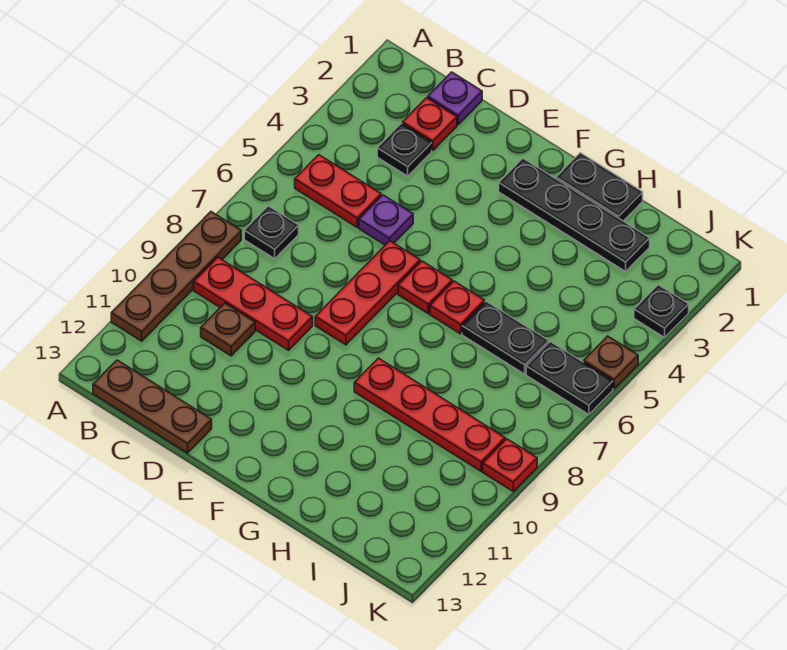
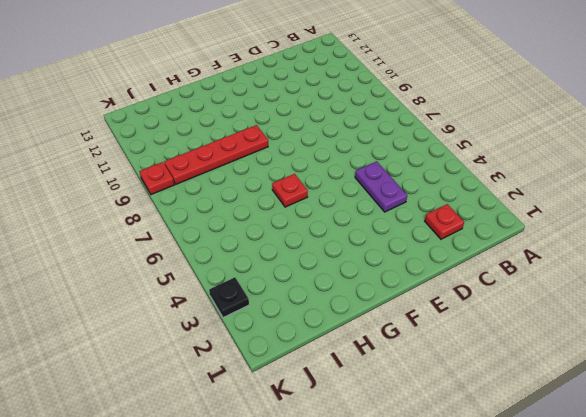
purple plate D4:D5 level 1 -> purple plate D5 level 1
none -> brown plate A8:A11 level 1
none -> red plate B5:C5 level 1
none -> black plate B7 level 1

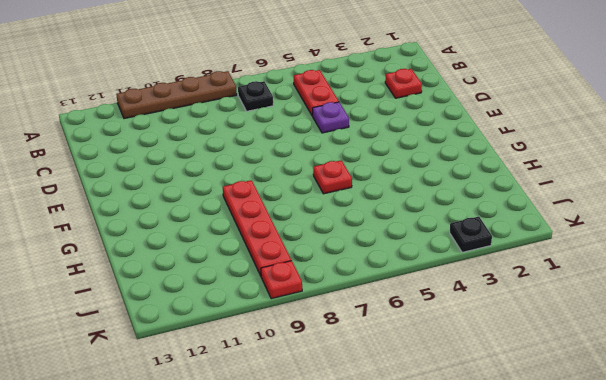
none -> red plate B9:D9 level 1
none -> brown plate B13:D13 level 1
none -> purple plate C1 level 1

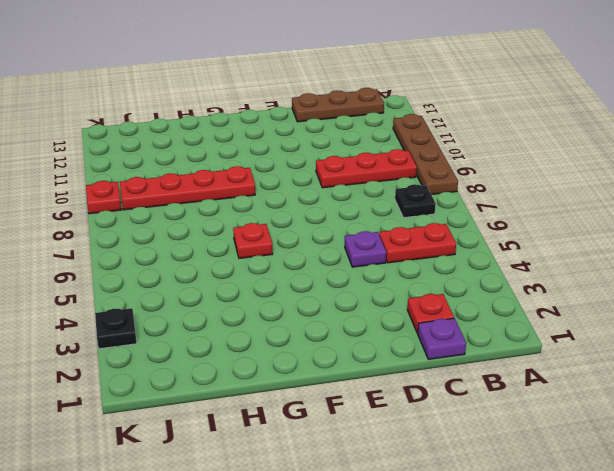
none -> black plate C3 level 1
none -> brown plate C10 level 1
none -> red plate E6:E8 level 1

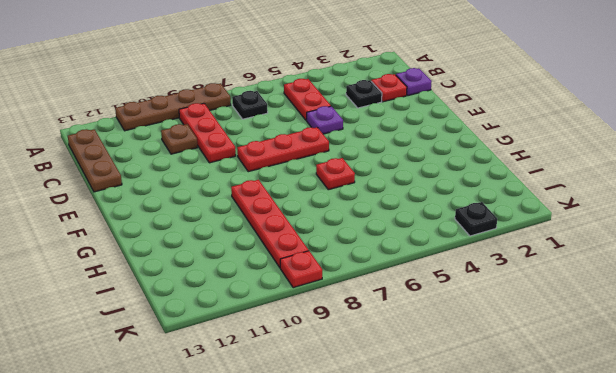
none -> black plate F2:I2 level 1
none -> red plate F6 level 1
none -> black plate G1:H1 level 1

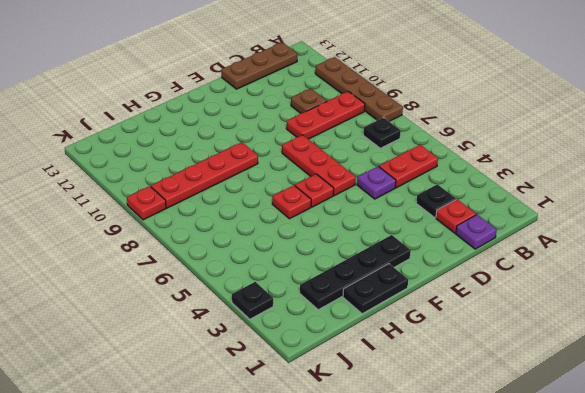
none -> black plate H6:I6 level 1
none -> black plate J6:K6 level 1
none -> brown plate K5 level 1

